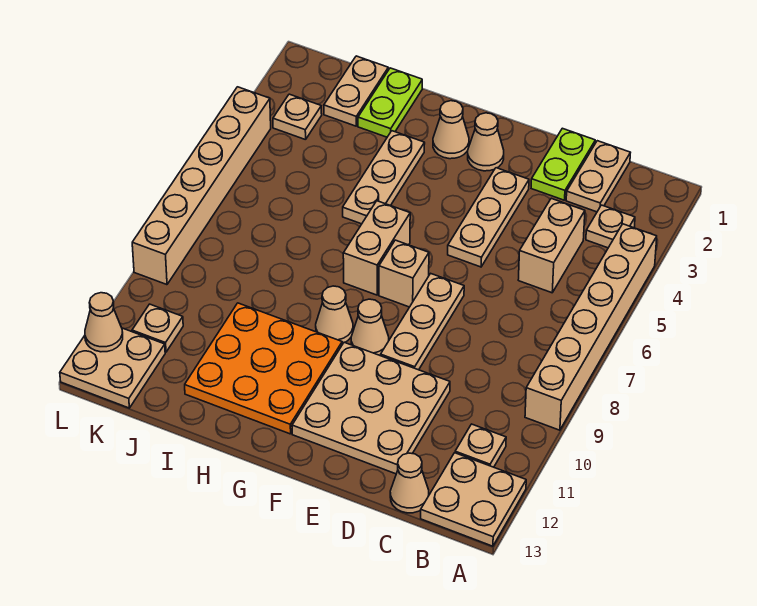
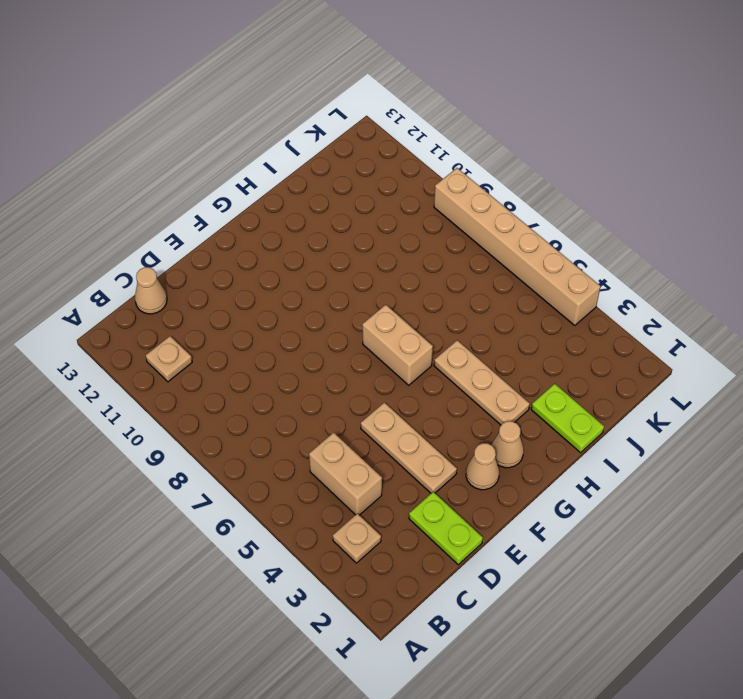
none -> tan brick A4:A9 level 1
none -> tan plate A12:B13 level 1
none -> tan plate C1:C2 level 1

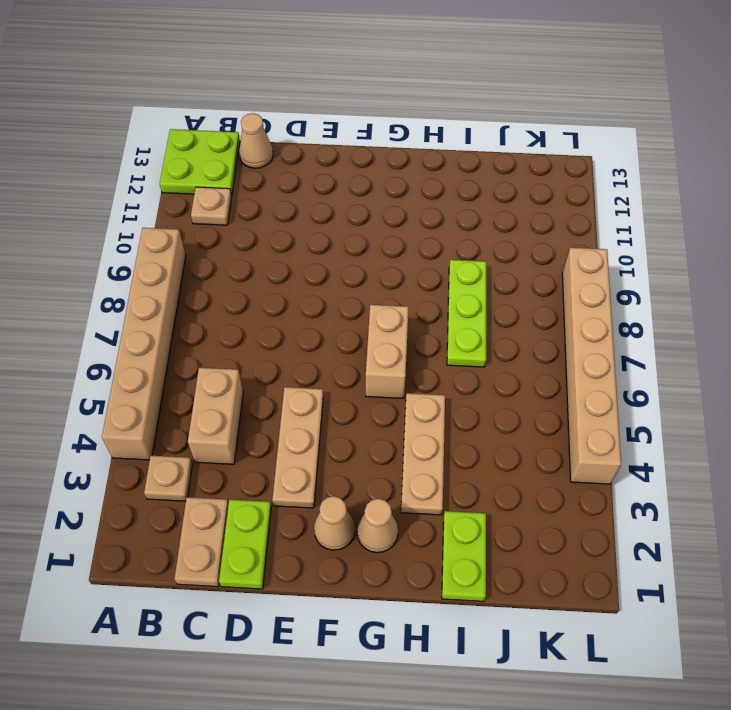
lime plate A12:B13 level 1 -> tan plate A12:B13 level 1
lime plate I7:I9 level 1 -> none
none -> tan plate D10:F12 level 1
none -> tan plate E7:E9 level 1
none -> tan brick F7 level 1

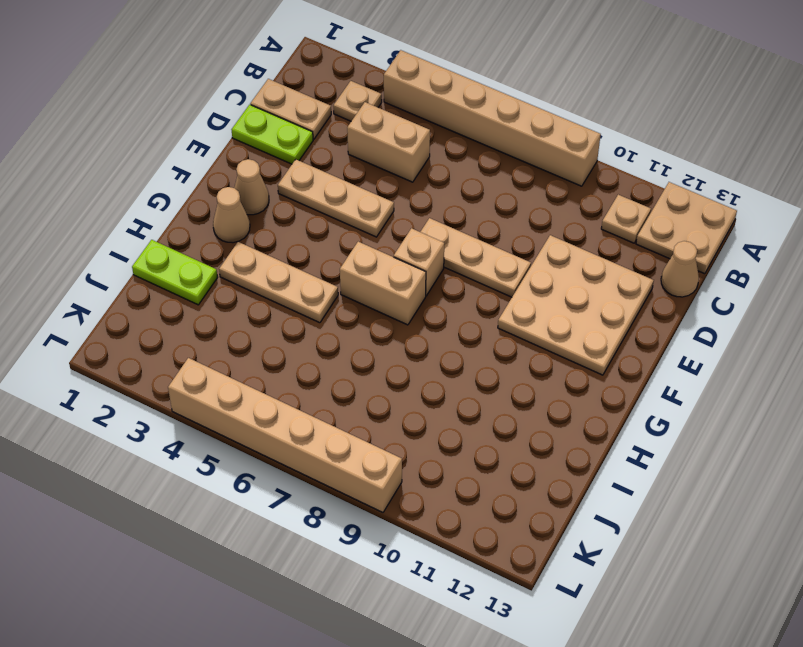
none -> tan cone F9 level 1
none -> tan cone G9 level 1
none -> orange plate G10:I12 level 1

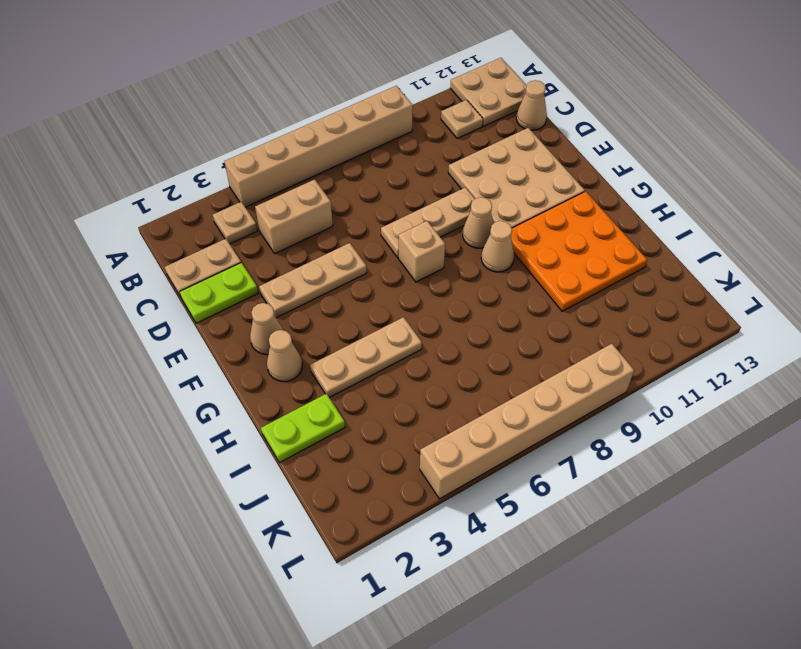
none -> tan brick G6:G7 level 1
none -> tan plate J1:J2 level 1
none -> tan plate K3 level 1

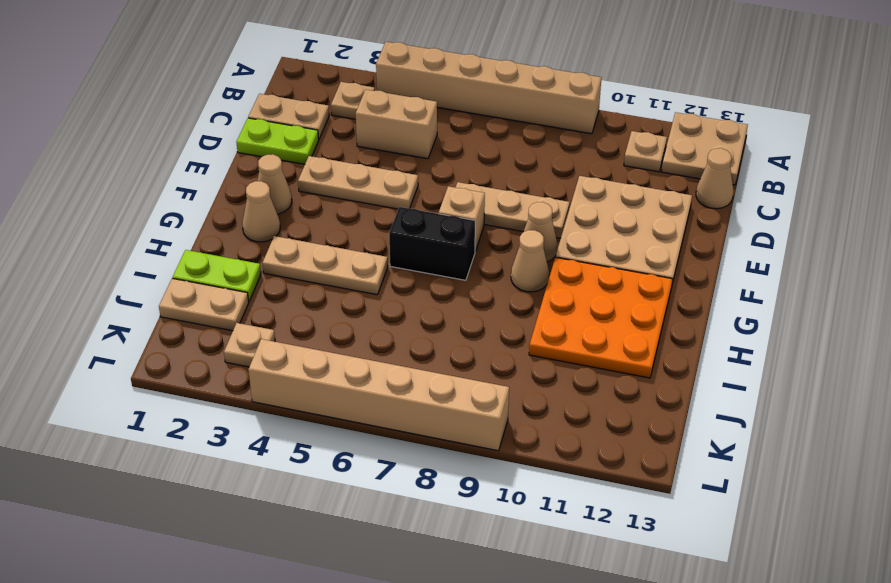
black brick G6:G7 level 1 -> tan brick G6:G7 level 1
none -> tan plate K11 level 1
none -> tan plate K12:L13 level 1
none -> tan cone L12 level 2

